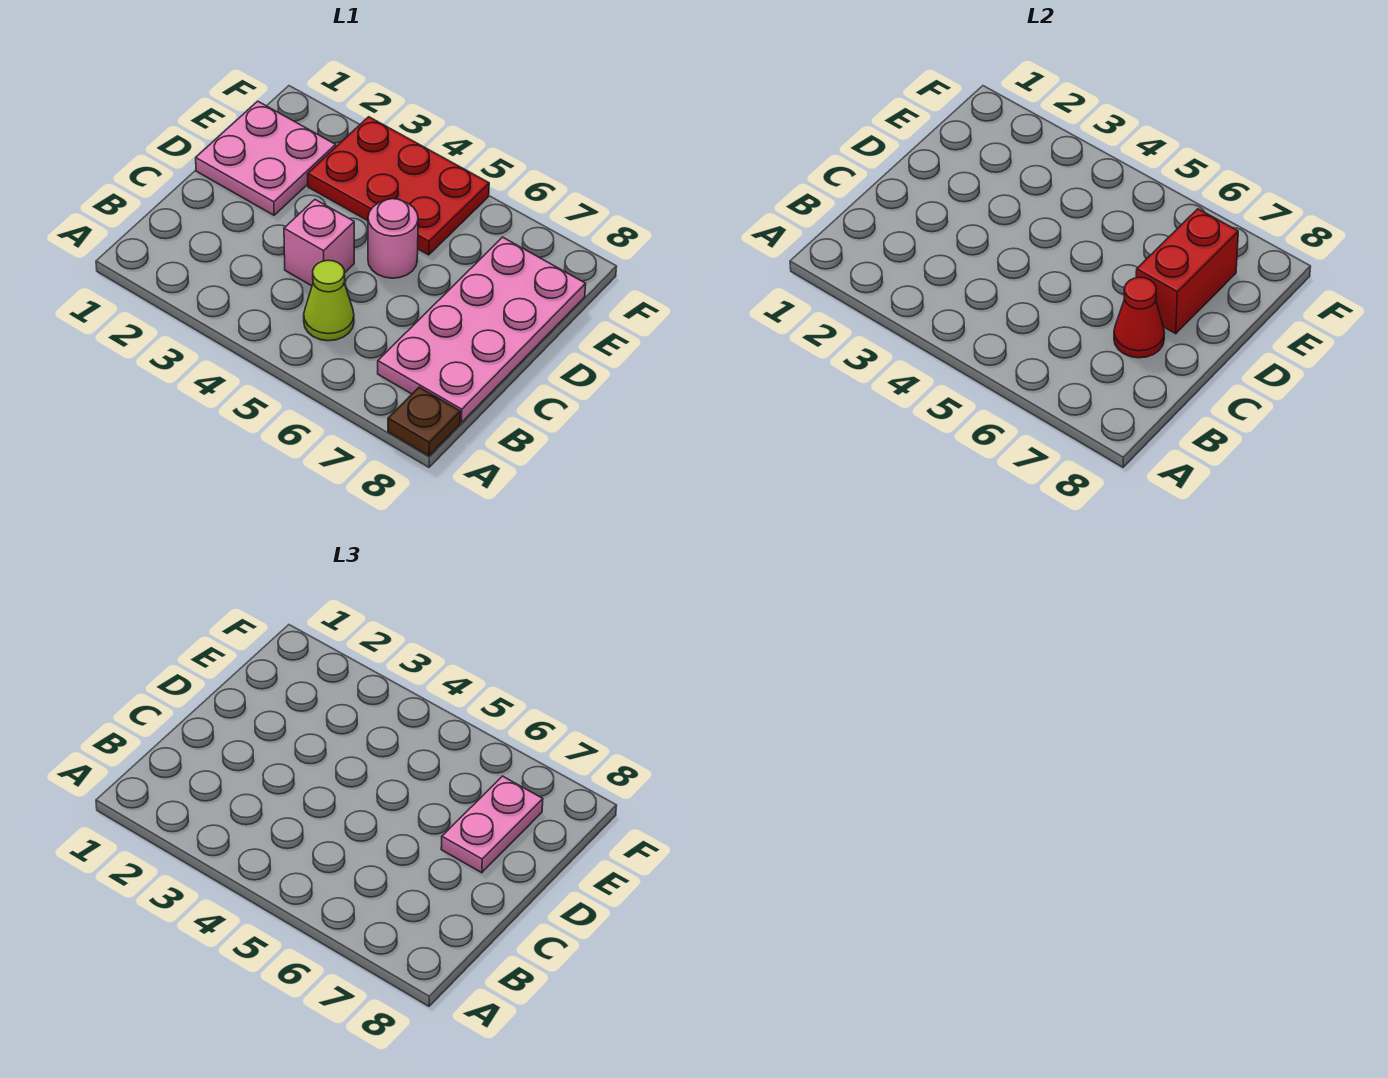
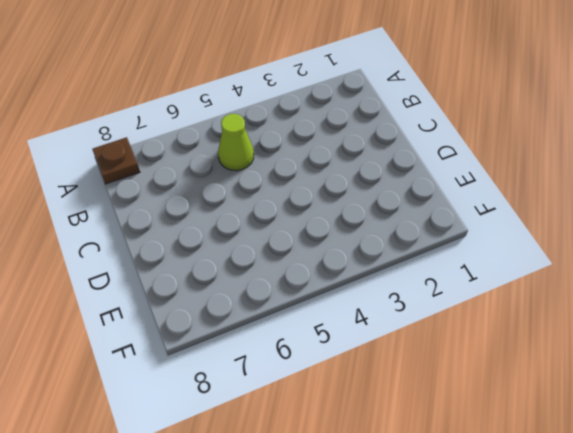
none -> pink plate B7:E8 level 1
none -> pink brick C4 level 1

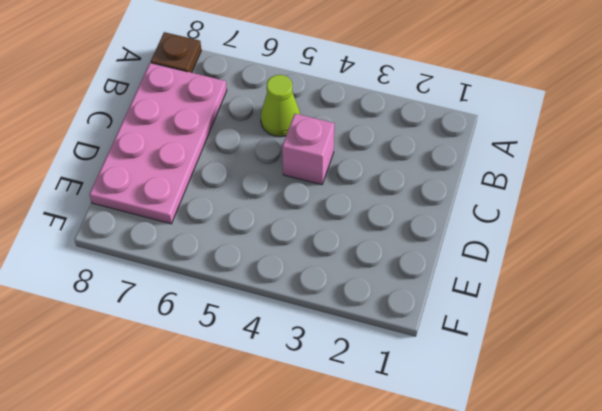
none -> pink plate D1:E2 level 1
none -> pink round brick D5 level 1

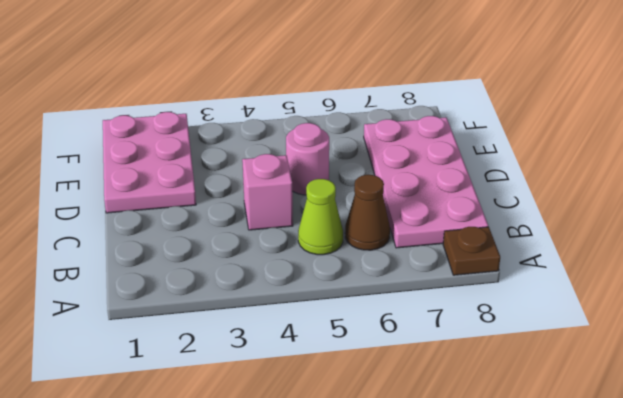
brown cone B6 level 1 -> none
pink plate D1:F2 level 1 -> pink plate D1:E2 level 1
none -> red plate E3:F5 level 1
none -> red cone C7 level 2

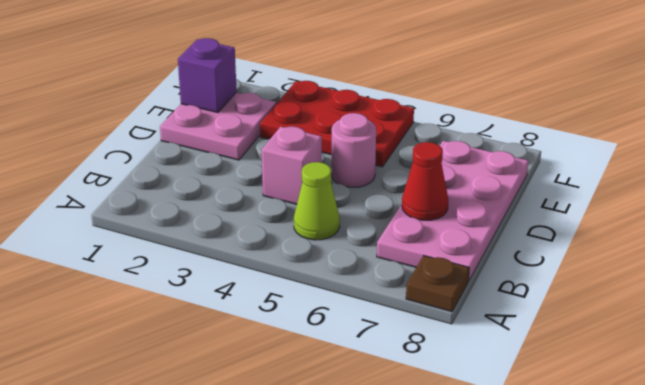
purple brick E1 level 2 -> none
none -> red brick D7:E7 level 2
none -> pink plate D7:E7 level 3

